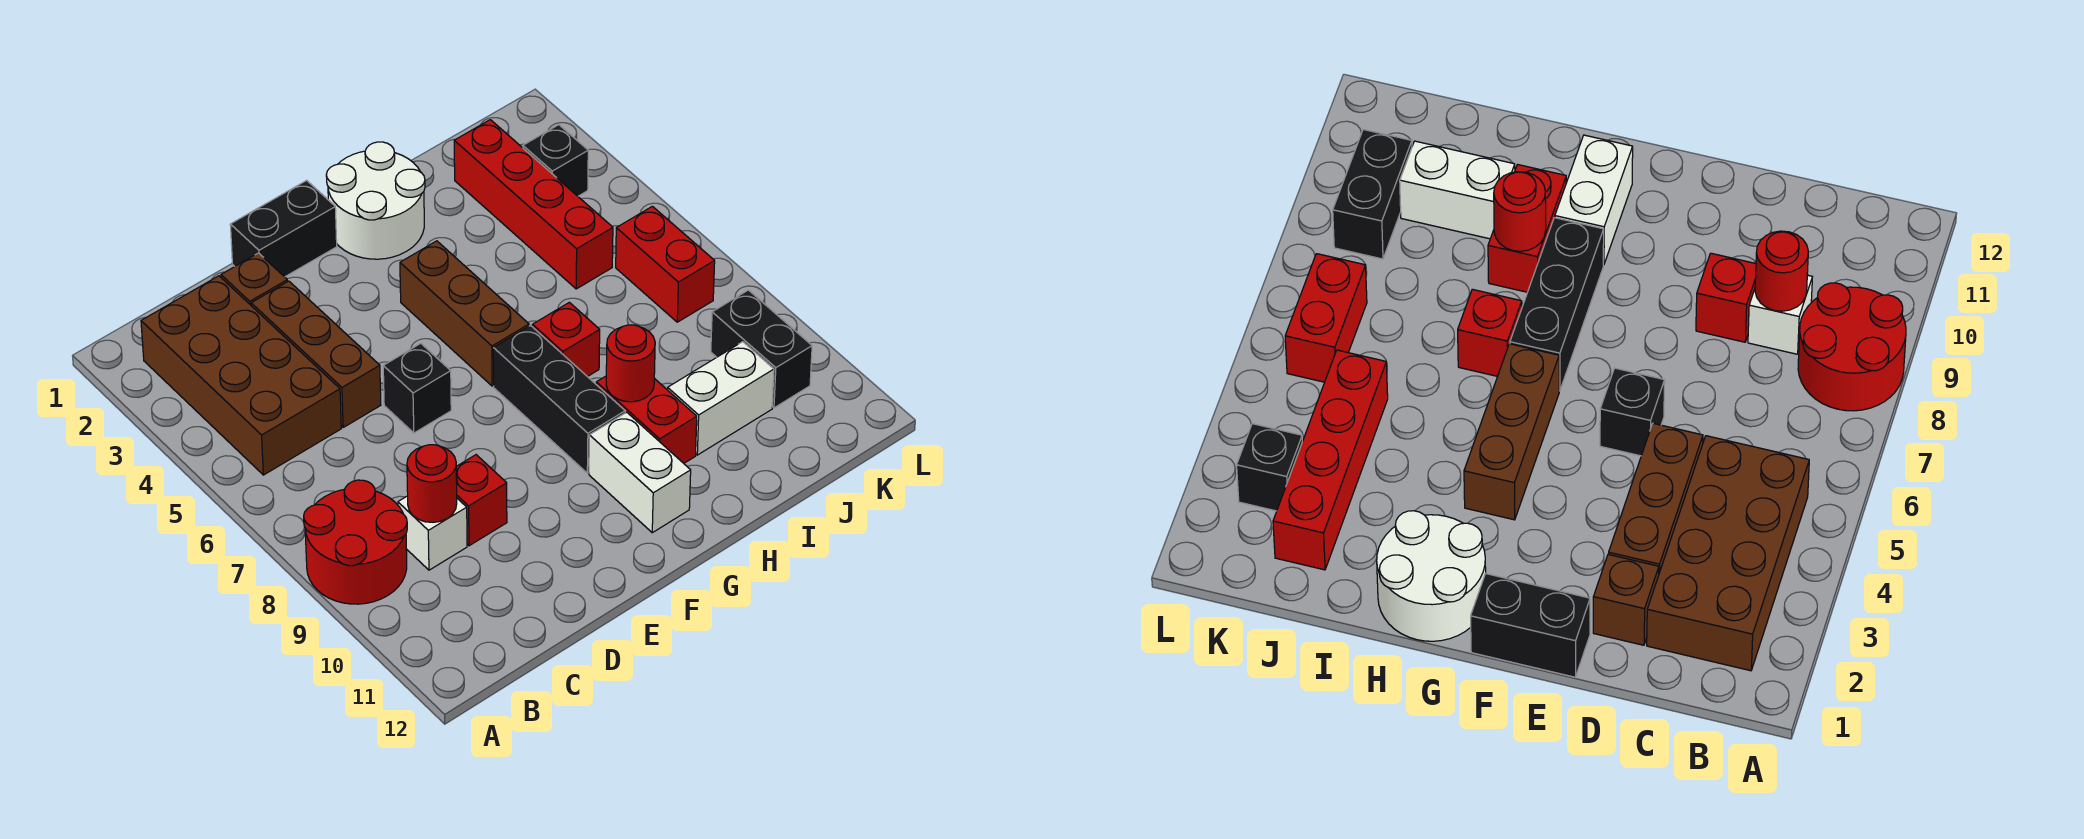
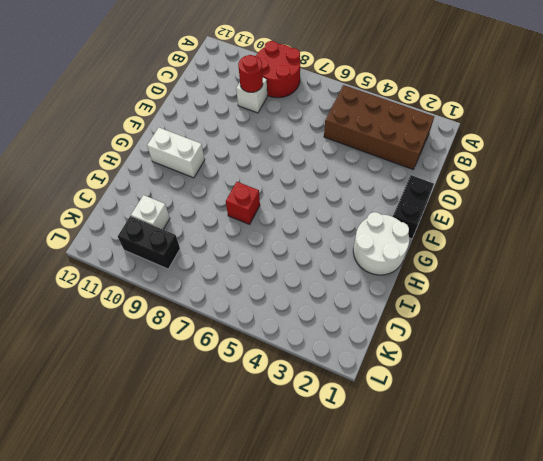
white brick J10 level 1 -> white brick I10:J10 level 1
none -> brown brick D2 level 1
none -> brown brick D3:D5 level 1
none -> red brick D9 level 1

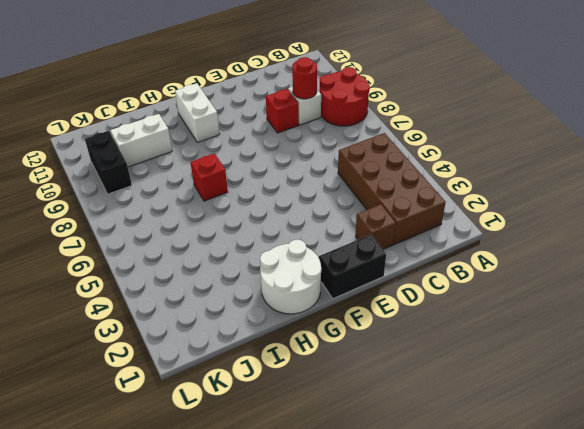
none -> brown brick D3:D5 level 1
none -> black brick E6 level 1
none -> brown brick G4:G6 level 1

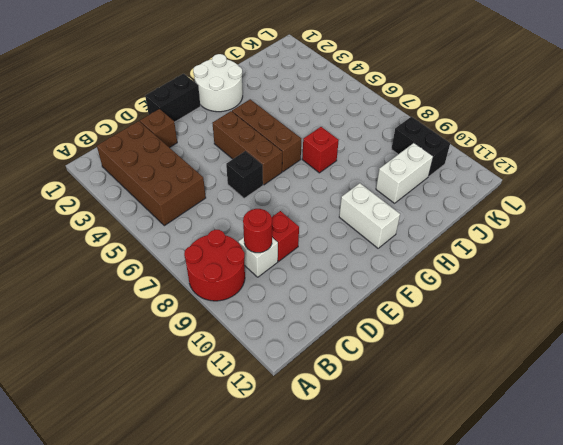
brown brick F4:F6 level 1 -> brown brick D3:D5 level 1
none -> black brick G7:G9 level 1
none -> red brick H9:H10 level 1
none -> red brick J2:J5 level 1

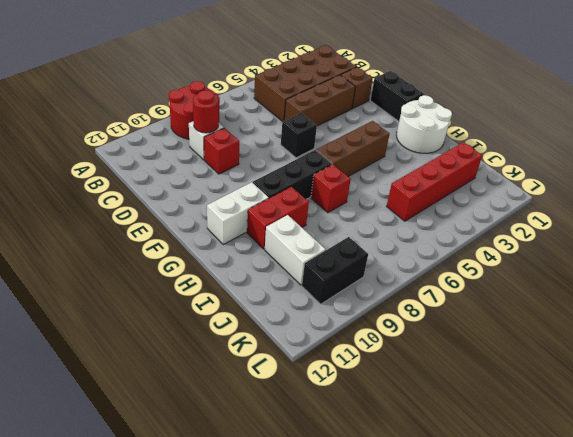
none -> black brick K3 level 1
none -> red brick K6:K7 level 1
none -> red round brick H9 level 2

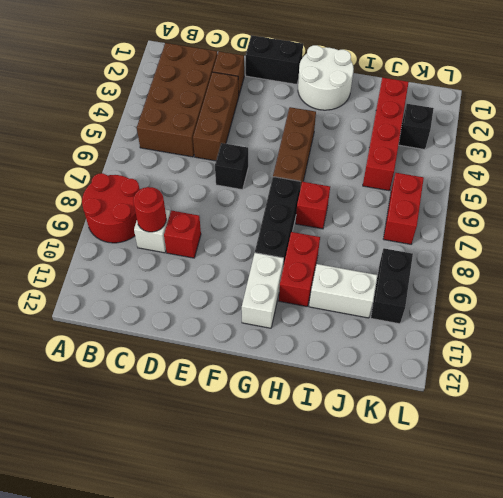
none -> red round brick H9 level 2

